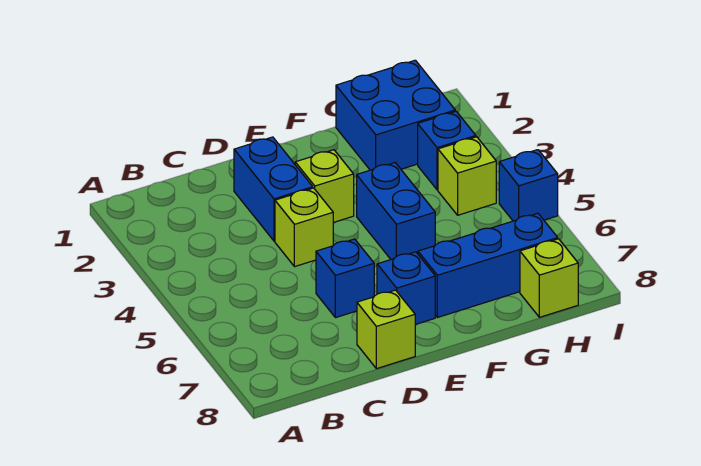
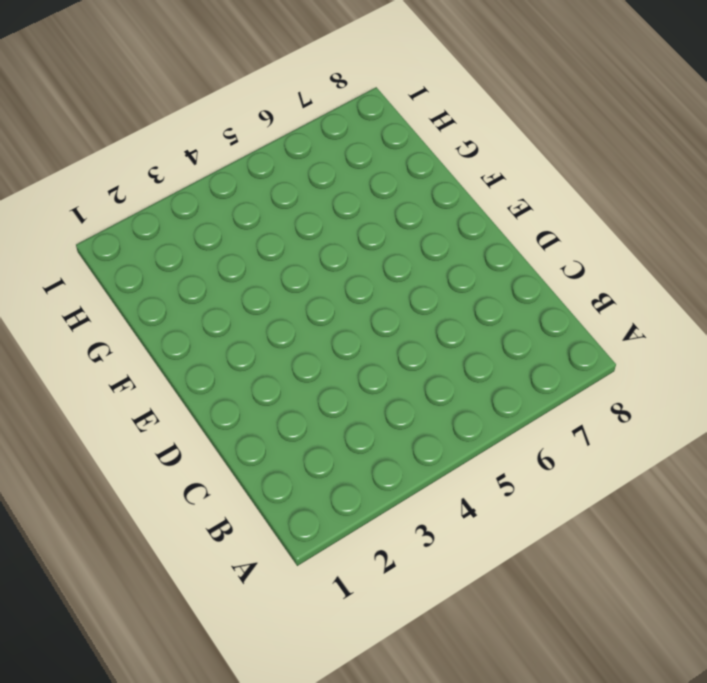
none -> blue brick D2:D3 level 1
none -> lime brick D4 level 1
none -> blue brick D6 level 1

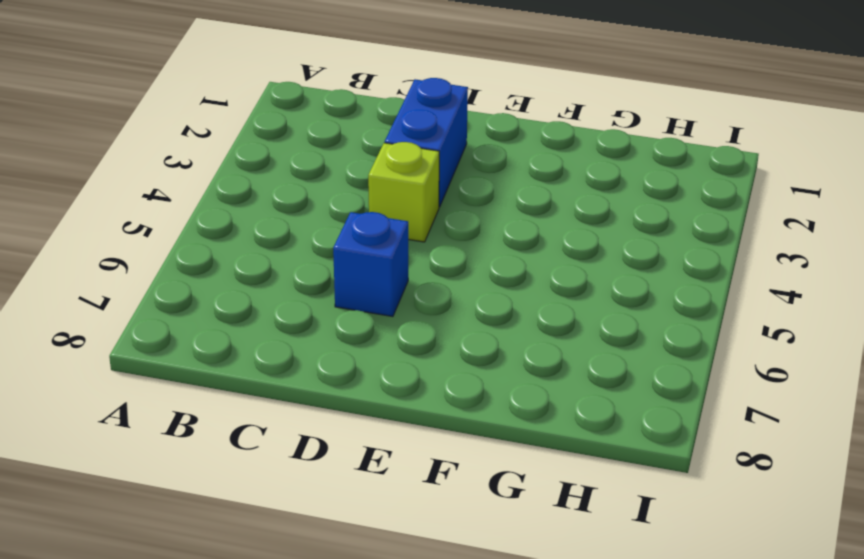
none -> lime brick D8 level 1
none -> lime brick E3 level 1
none -> blue brick E7 level 1

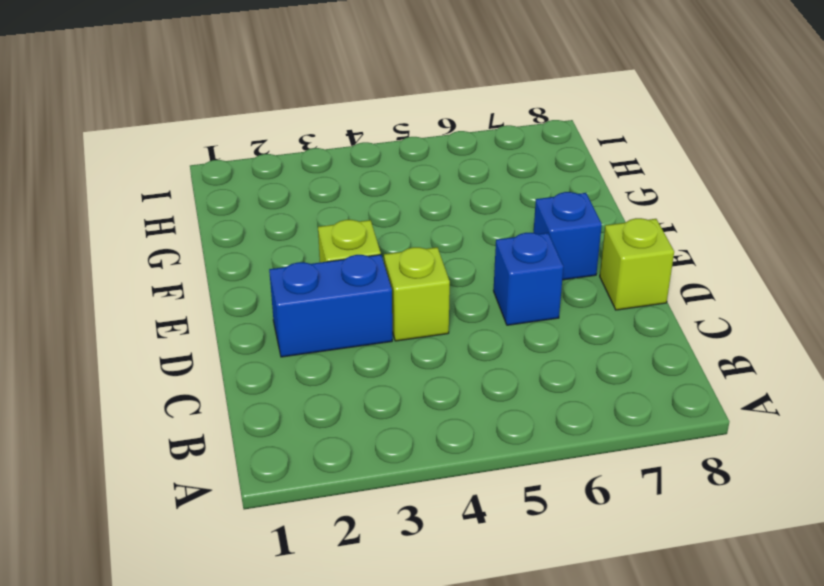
none -> blue brick F4:F5 level 1
none -> blue brick F7:H7 level 1
none -> blue brick G1:H2 level 1

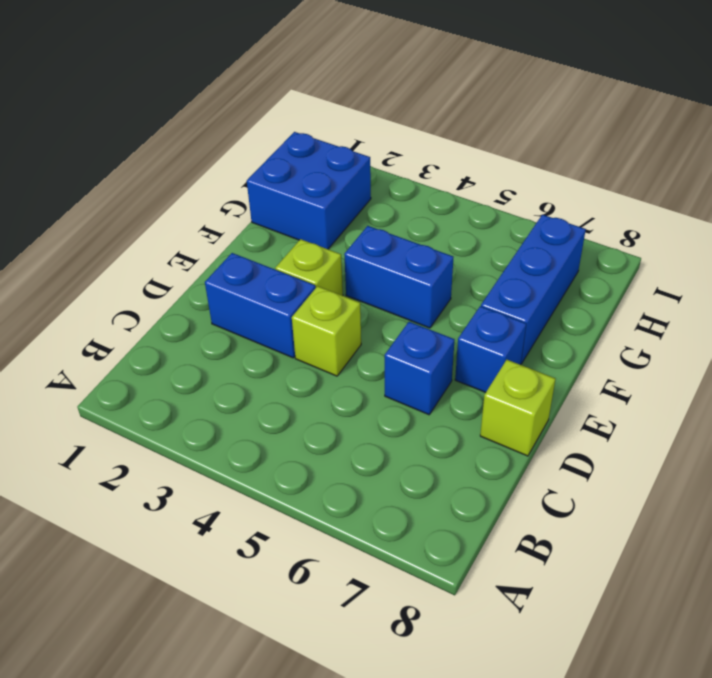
none -> blue brick H3 level 1
none -> lime brick H4 level 1
none -> lime brick H8 level 1

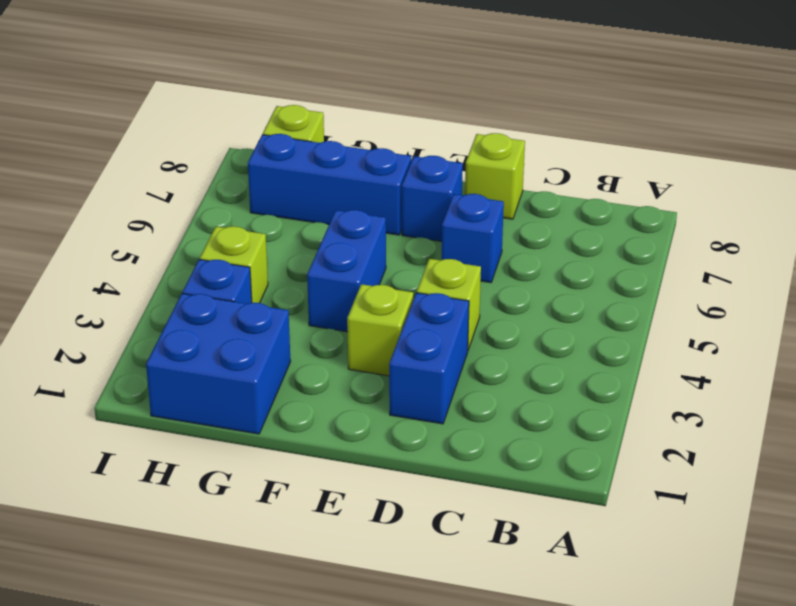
none -> blue brick I5 level 1

